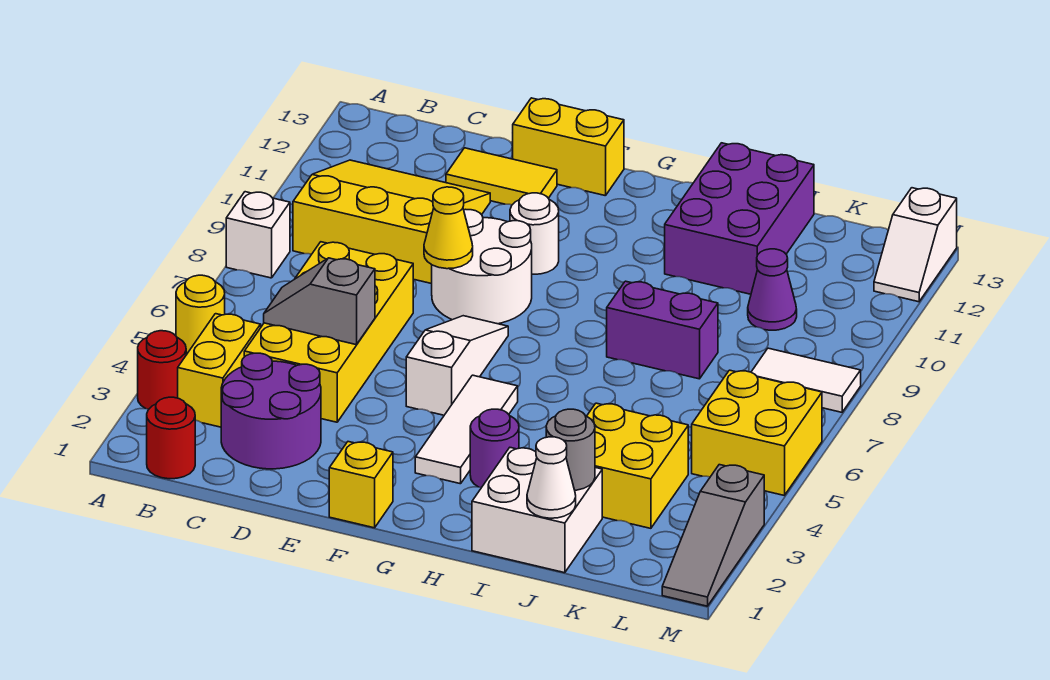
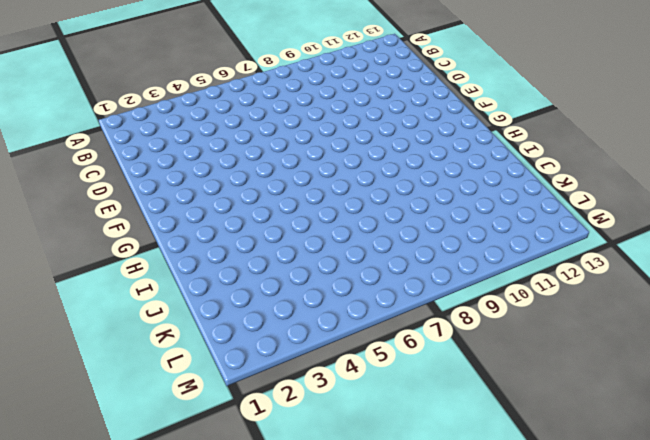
none -> red round brick A3 level 1
none -> yellow round brick A5 level 1
none -> white brick A8 level 1

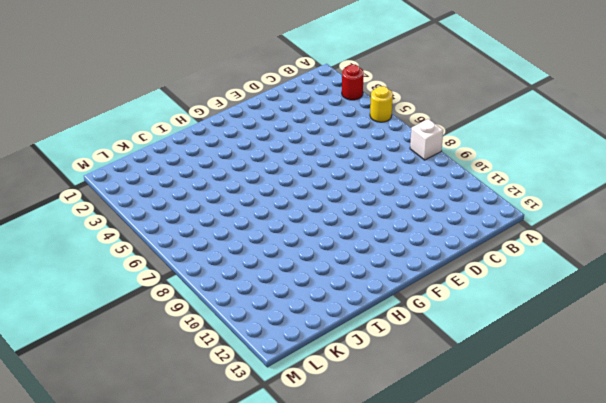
none -> red round brick B1 level 1
none -> yellow brick B3:B4 level 1
none -> yellow slope B9:D11 level 1 top 9

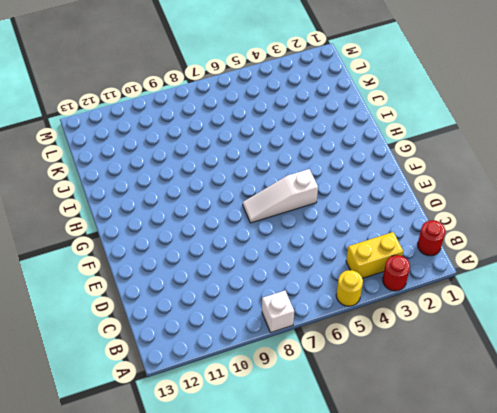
none -> yellow slope B9:D11 level 1 top 9
none -> purple round brick C2:D3 level 1
none -> yellow brick C4:D7 level 1

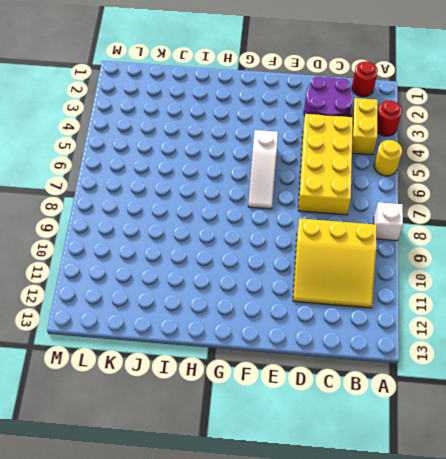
none -> yellow tile D12:E12 level 1
none -> white round brick E8:F9 level 1
none -> yellow brick E13:F13 level 1

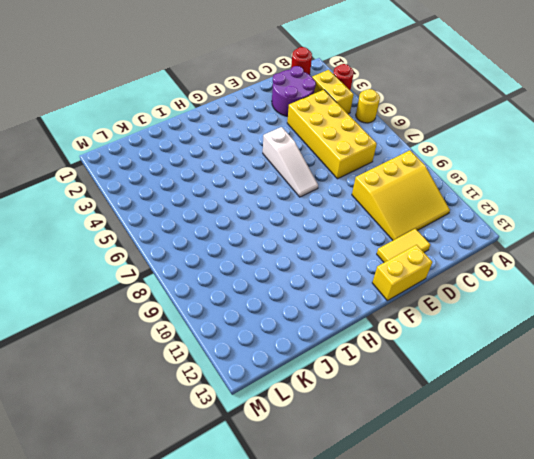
none -> white brick A8 level 1
none -> white round brick E8:F9 level 1
none -> yellow brick F1 level 1

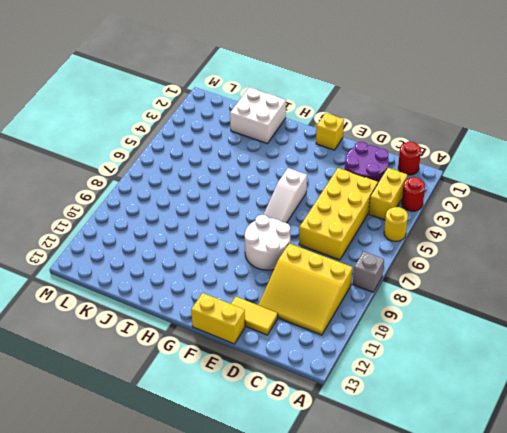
grey brick A8 level 1 -> white brick A8 level 1
none -> white round brick F10 level 1
none -> white tile G3:G5 level 1
none -> purple round brick H3 level 1

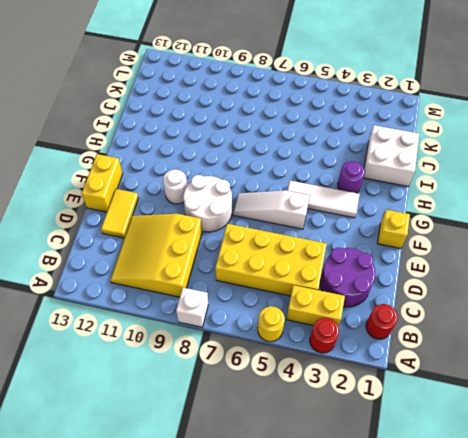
none -> purple brick I8:J8 level 1
none -> purple brick I11:J13 level 1
none -> yellow brick J3:K4 level 1

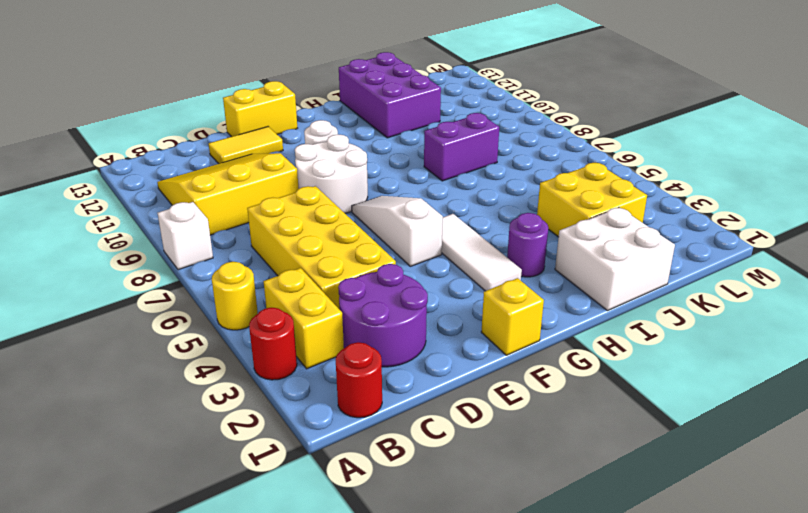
none -> purple cone K10 level 1
none -> yellow brick L5:M6 level 1
none -> white tile L8:M8 level 1

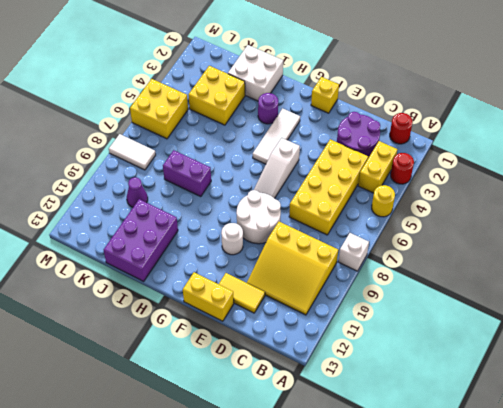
none -> grey slope M1:M3 level 1 top 3
none -> white slope M12:M13 level 1 top 13
none -> grey slope C5:D5 level 2 top D

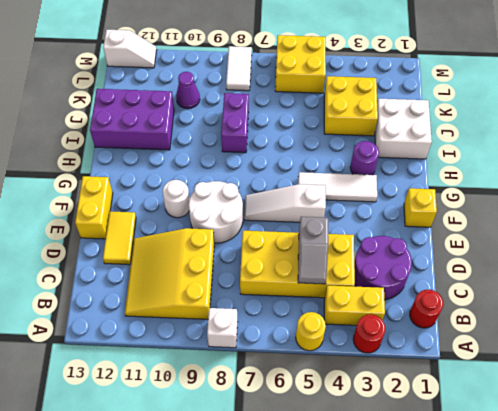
none -> grey slope M1:M3 level 1 top 3
none -> yellow cone E8 level 2
none -> white cone J1 level 2

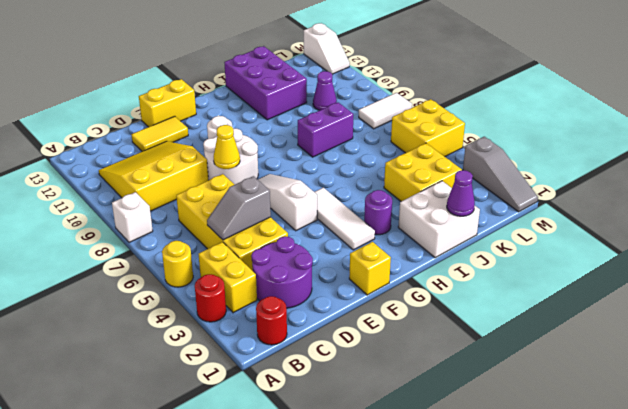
purple cone J1 level 2 -> white cone J1 level 2
none -> grey round brick J2 level 2

